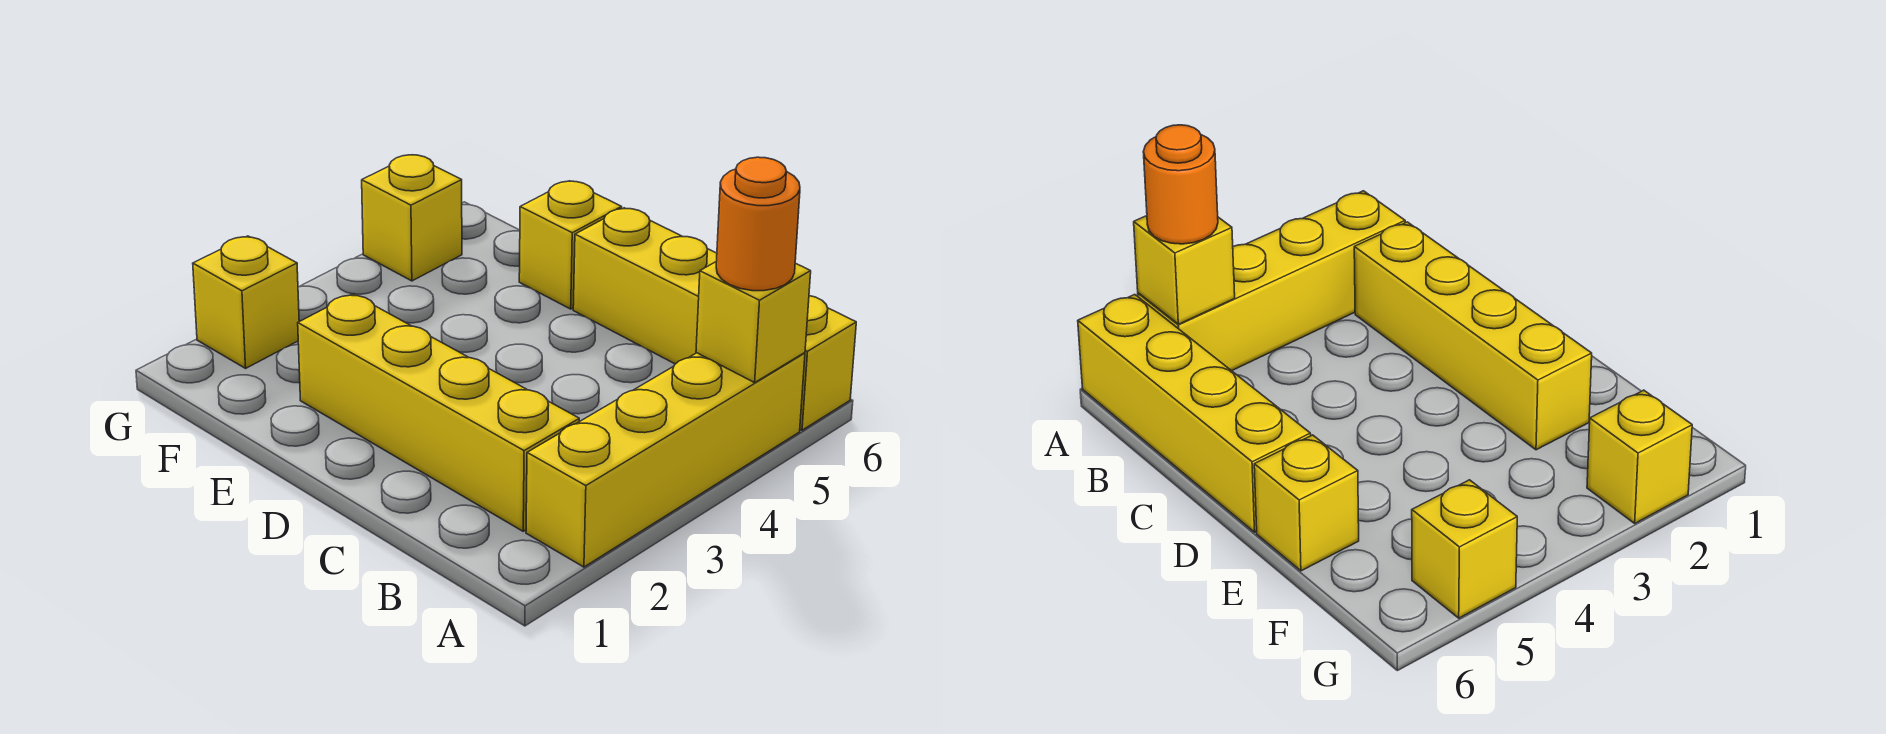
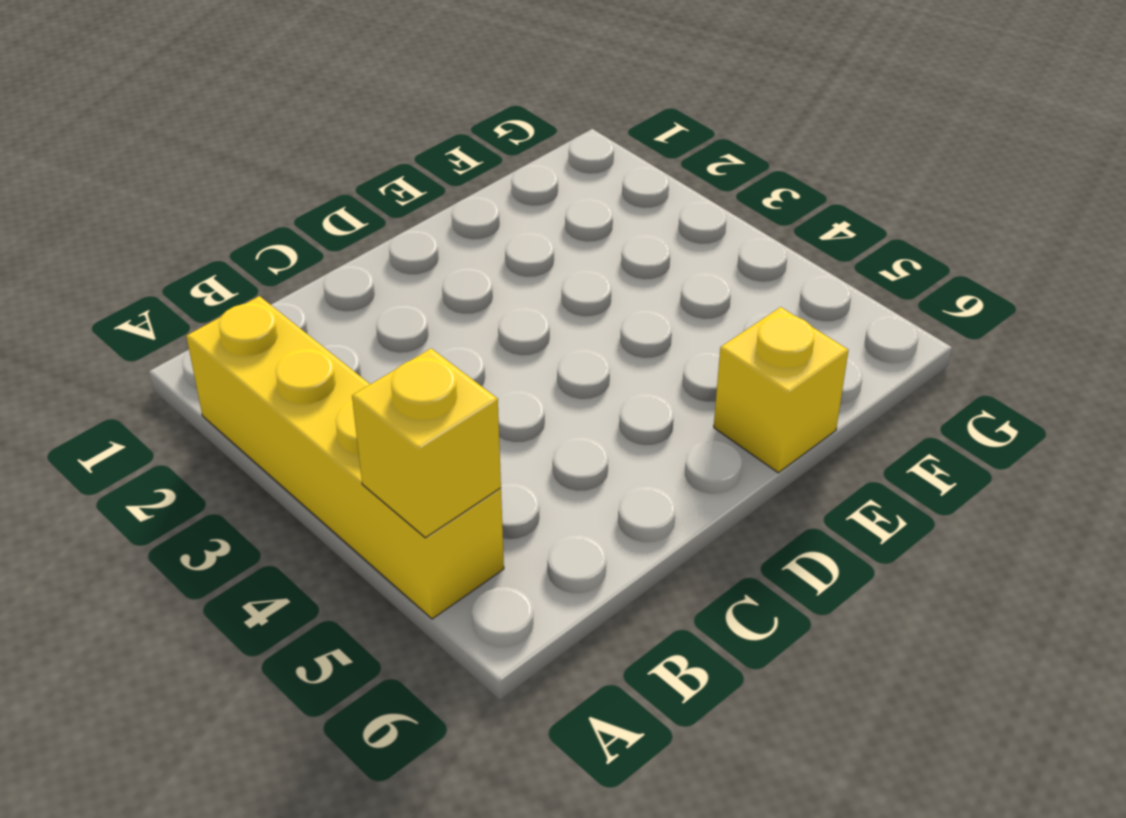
none -> yellow brick A6:D6 level 1
none -> yellow brick B2:E2 level 1

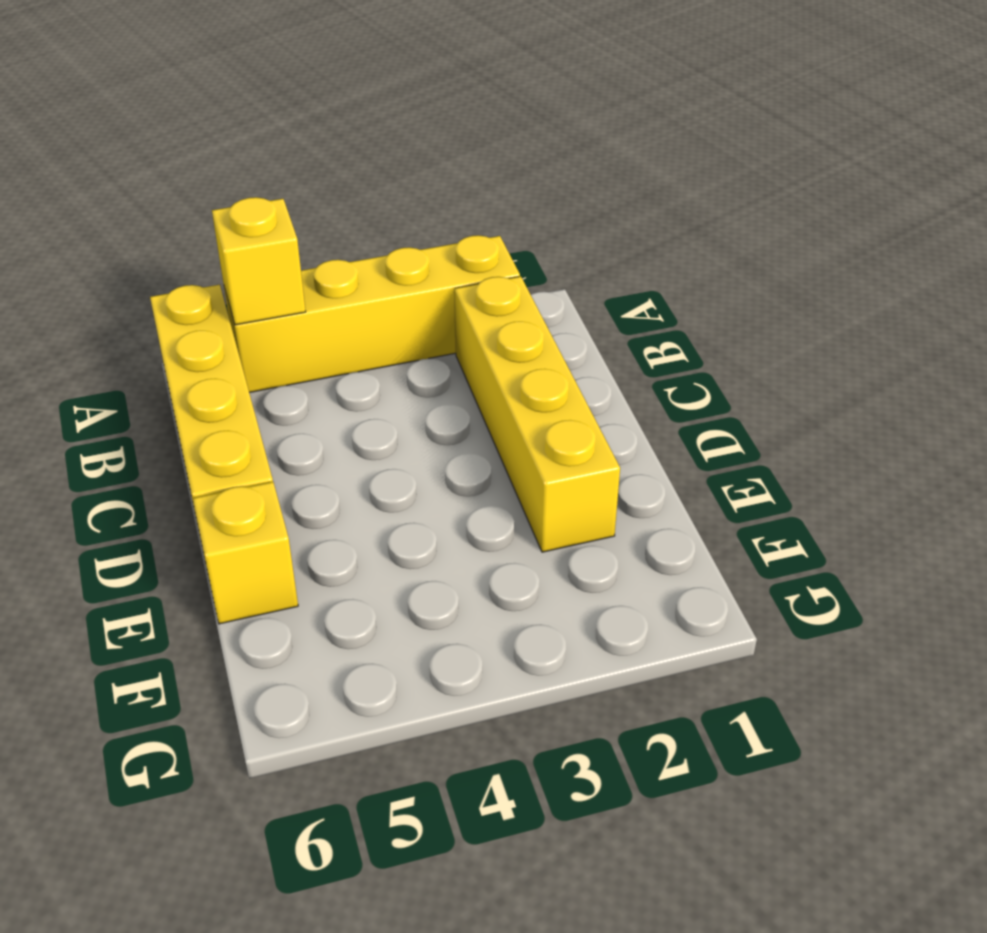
none -> yellow brick G2 level 1
none -> yellow brick G5 level 1

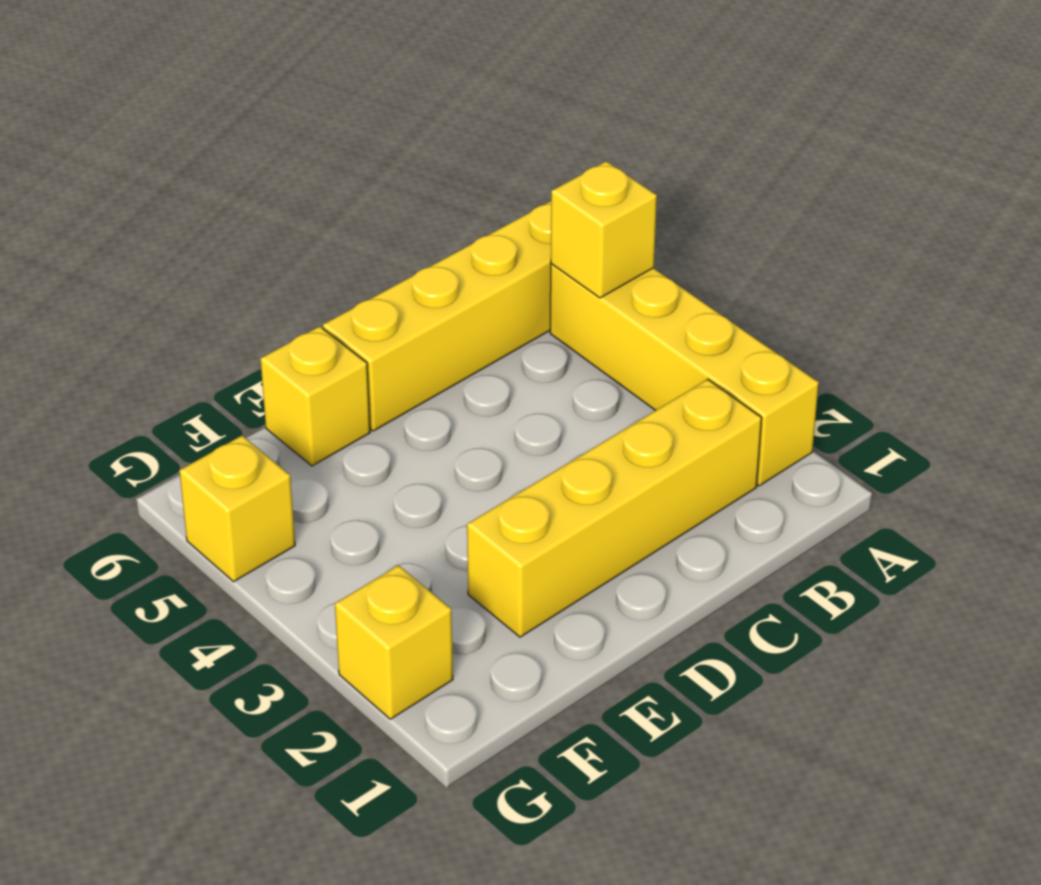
none -> orange round brick A5 level 3

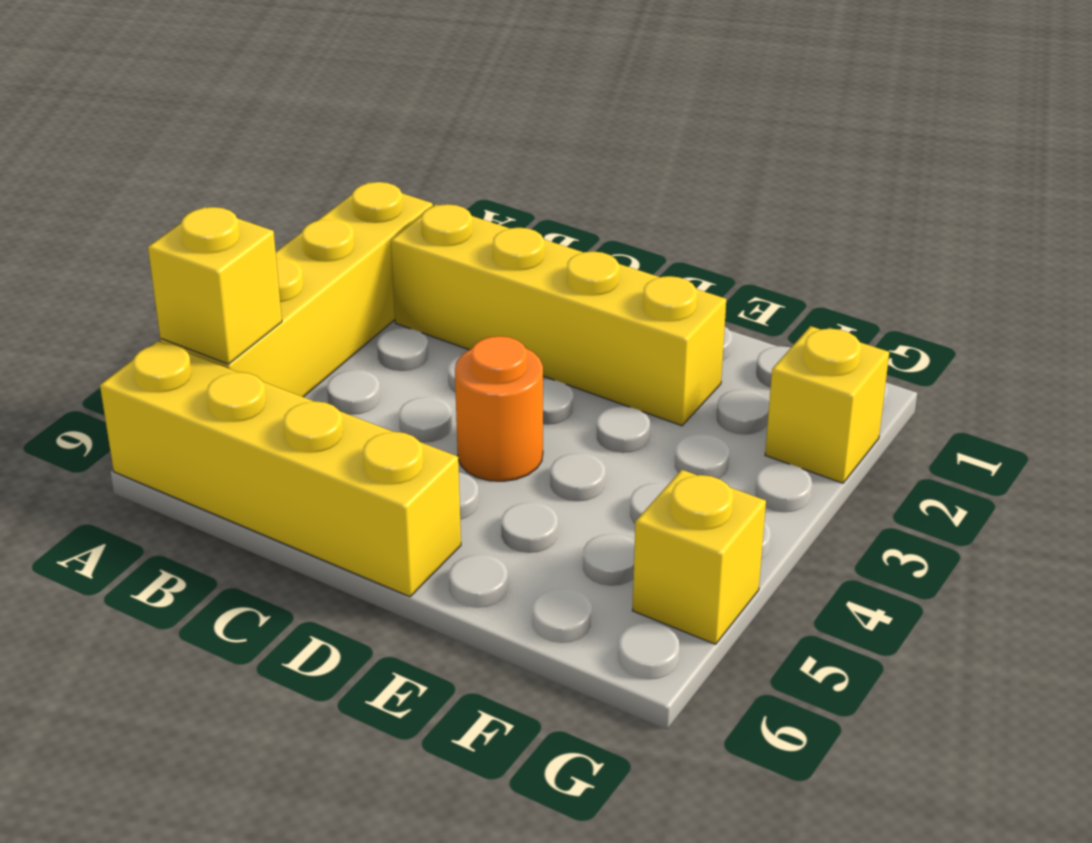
orange round brick D4 level 1 -> orange round brick A5 level 3
none -> yellow brick E6 level 1

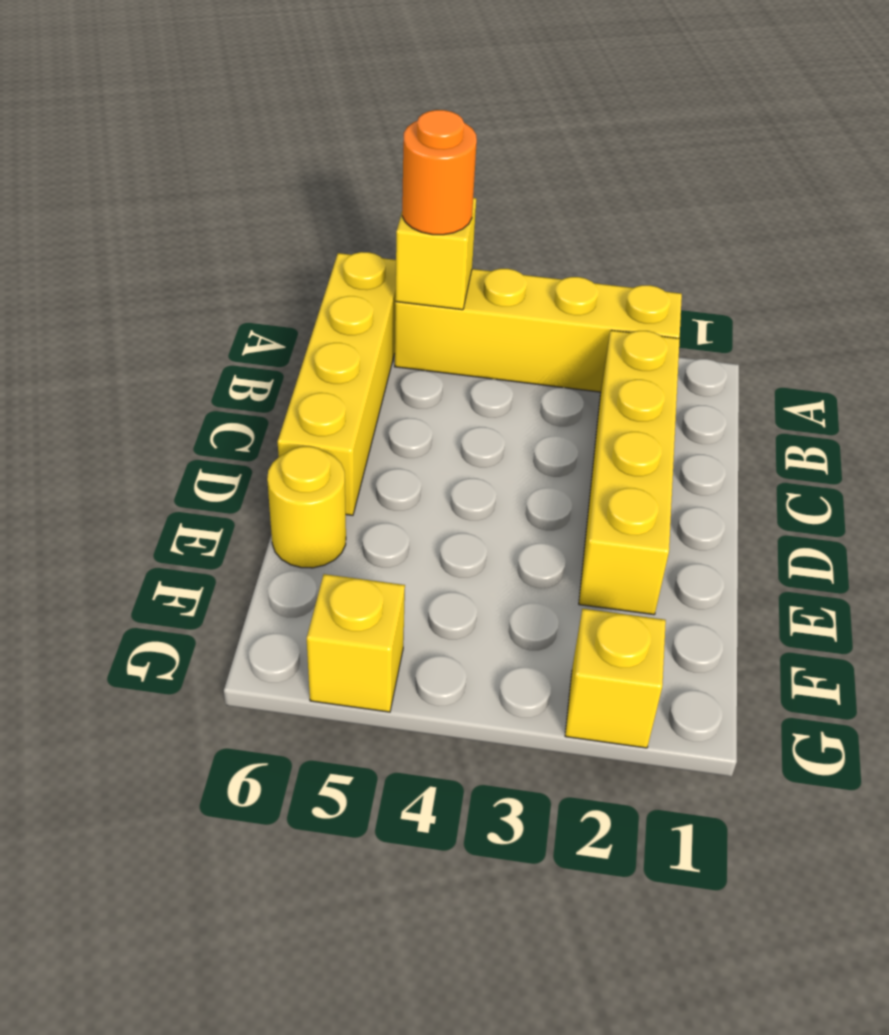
yellow round brick E6 level 1 -> yellow brick E6 level 1

